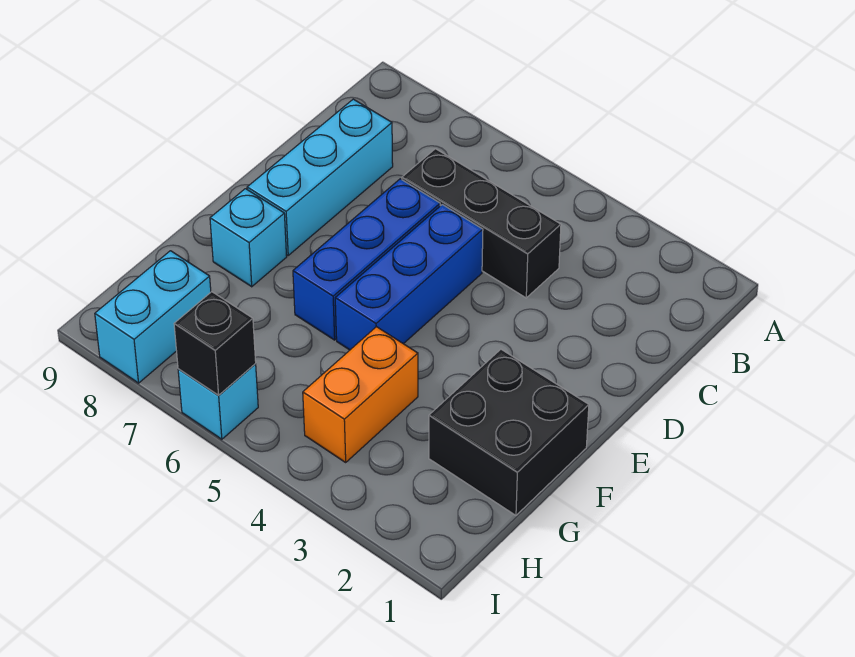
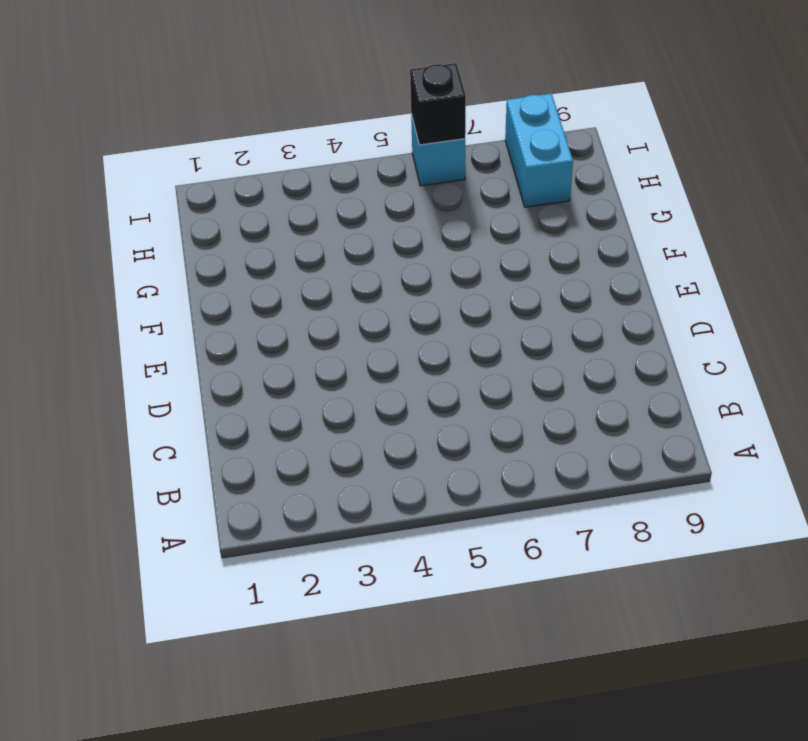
none -> black brick C4:C6 level 1
none -> cyan brick C8:E8 level 1

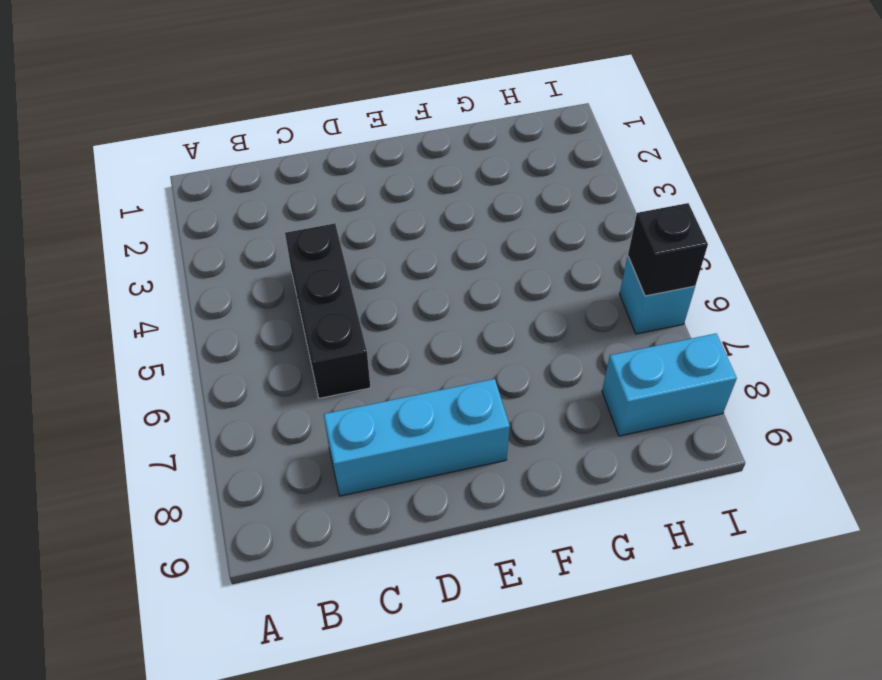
none -> blue brick D5:F5 level 1
none -> blue brick D6:F6 level 1

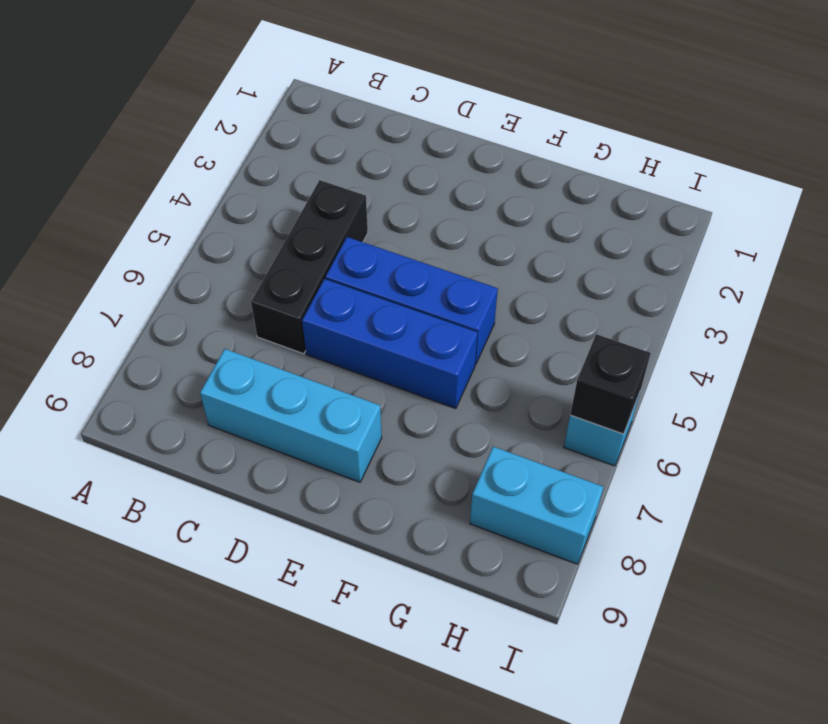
none -> black brick F1:G2 level 1
none -> cyan brick F8 level 1

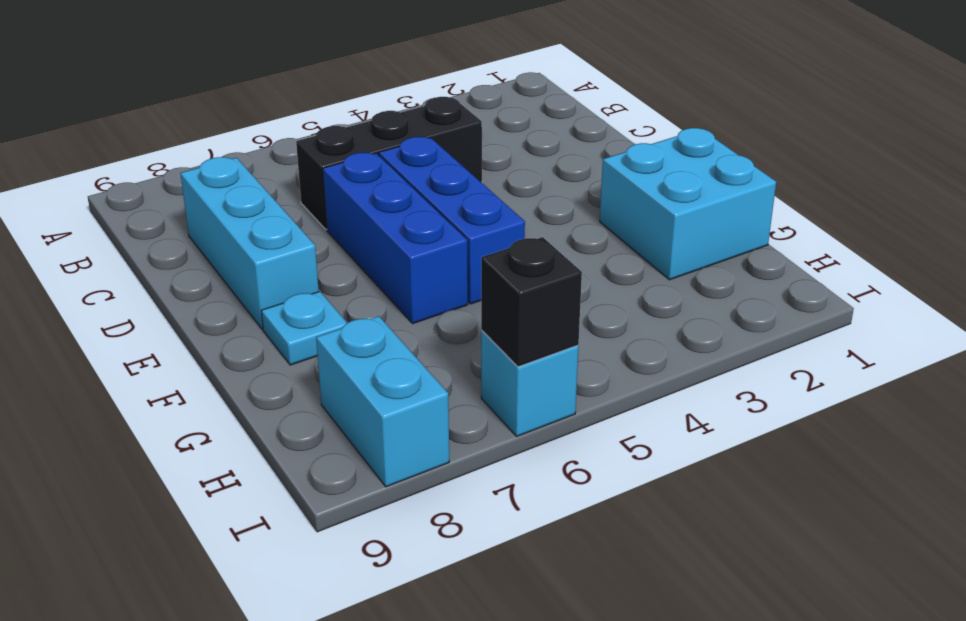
cyan brick F1:G2 level 1 -> black brick F1:G2 level 1
cyan plate F8 level 1 -> cyan brick F8 level 1
none -> orange brick G4:H4 level 1

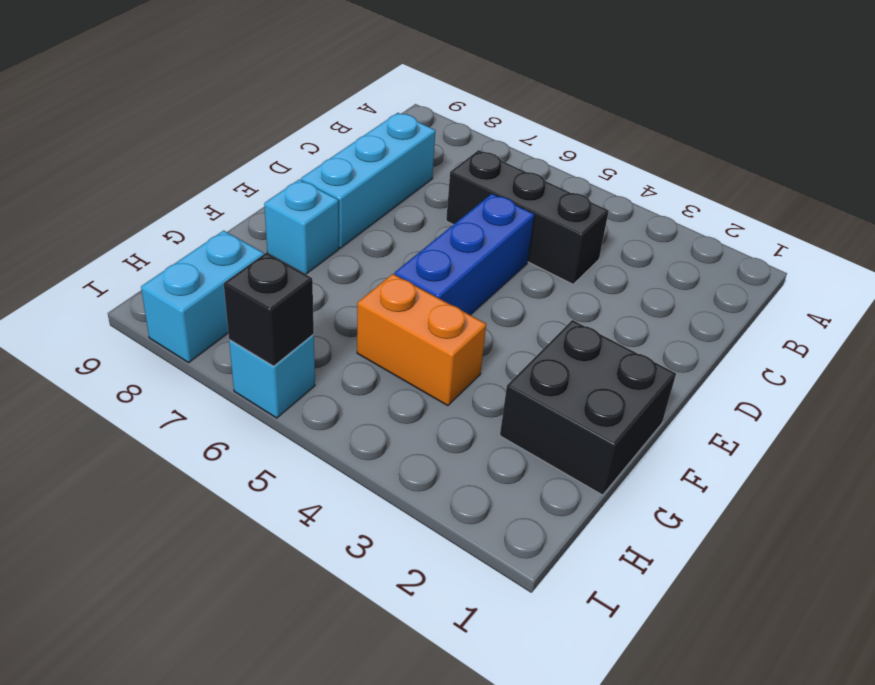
orange brick G4:G5 level 1 -> orange brick G4:H4 level 1
none -> blue brick D6:F6 level 1

